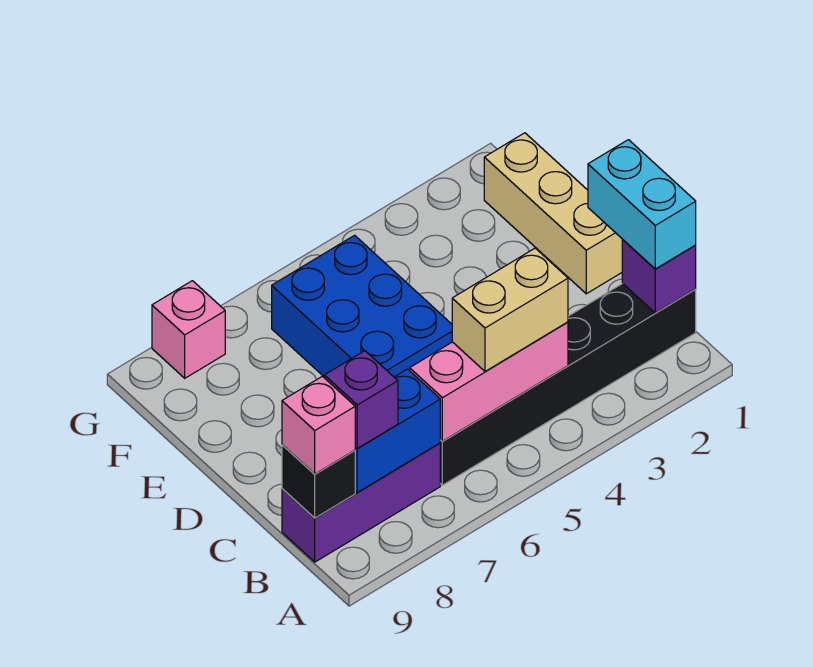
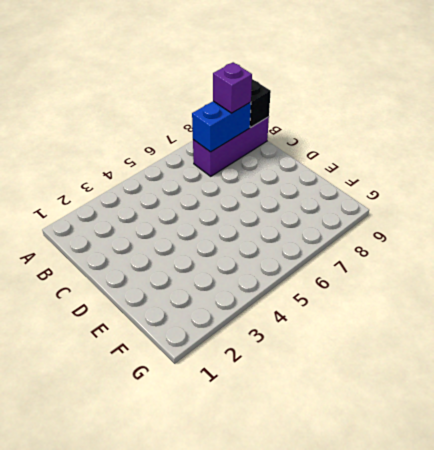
none -> black brick B1:B6 level 1
none -> tan brick D1:F1 level 1
none -> blue brick D5:F6 level 1

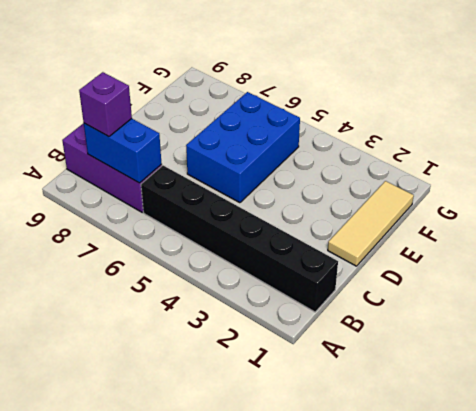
tan tile D1:F1 level 1 -> tan brick D1:F1 level 1
none -> pink brick G8 level 1
none -> purple brick B1 level 2
none -> pink brick B4:B6 level 2

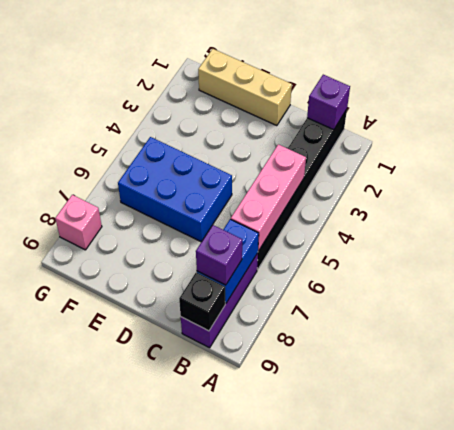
none -> cyan brick B1:C1 level 3
none -> tan brick B4:B5 level 3
none -> pink brick B9 level 3

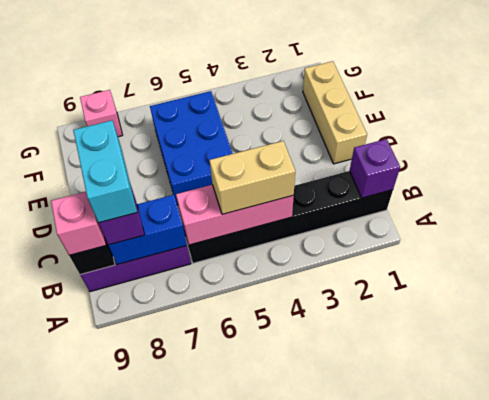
cyan brick B8:C8 level 4 -> cyan brick B1:C1 level 3

